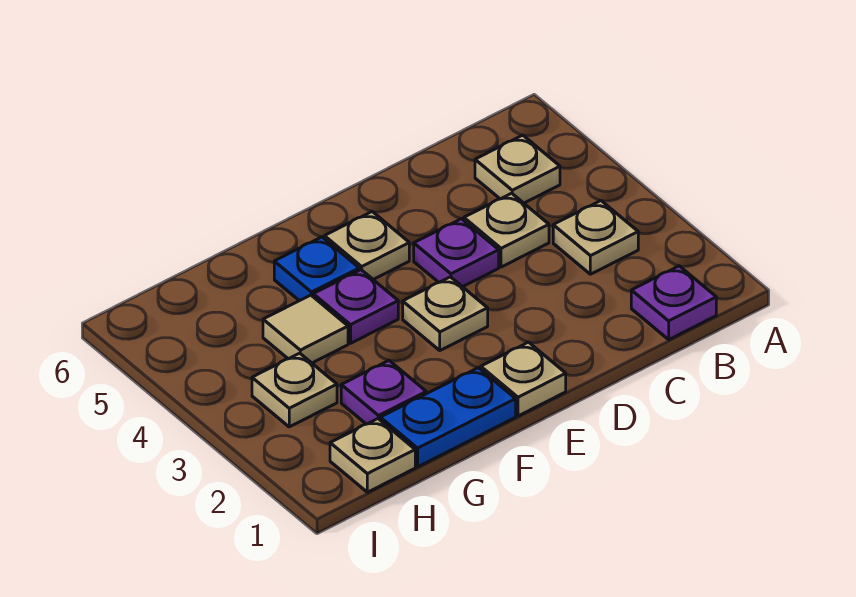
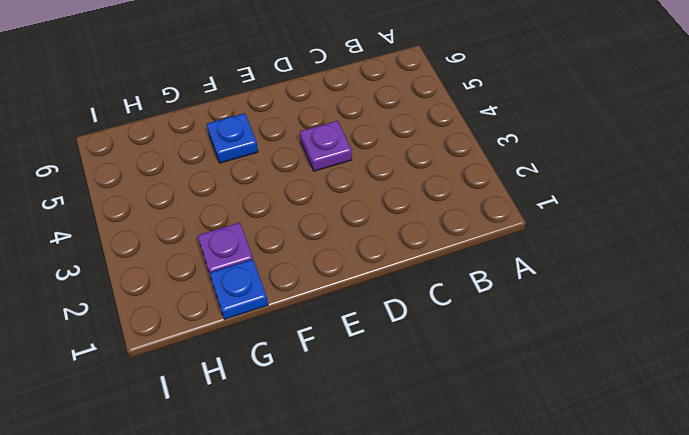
blue plate G1 level 1 -> blue plate F1:G1 level 1
none -> purple plate B1 level 1
none -> tan plate B3 level 1
none -> tan plate B5 level 1

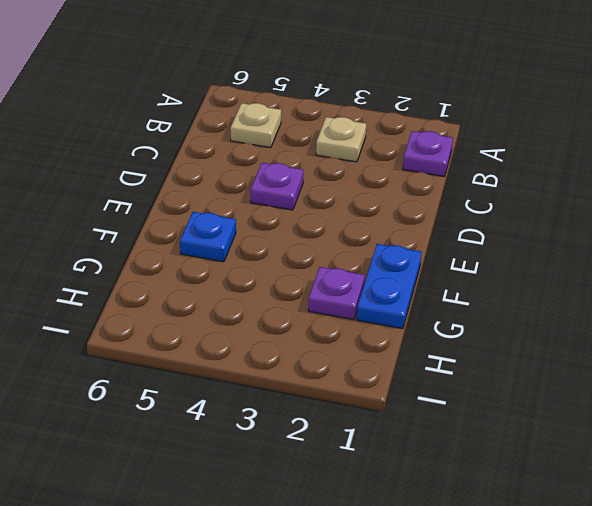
none -> tan plate C4 level 1
none -> tan plate E1 level 1
none -> tan plate E3 level 1

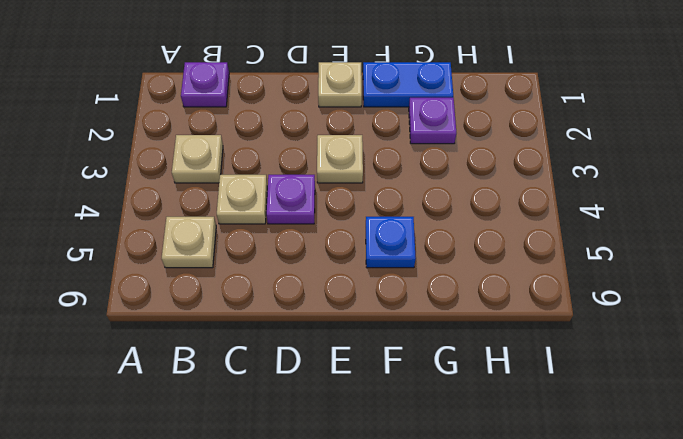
none -> tan plate E5 level 1
none -> purple plate F4 level 1
none -> tan tile G4 level 1

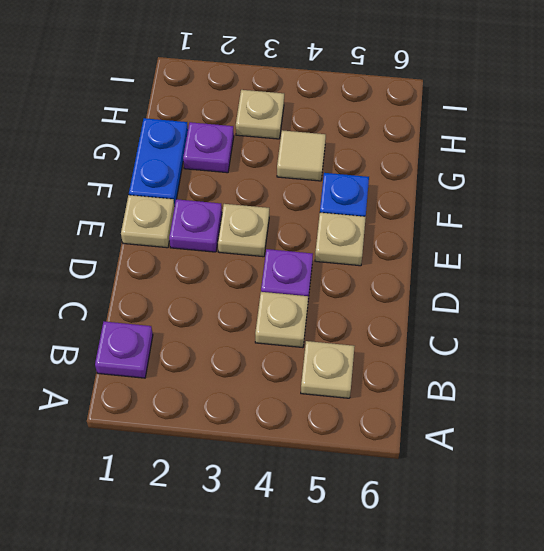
purple plate E2 level 1 -> purple plate F4 level 1
none -> tan plate B3 level 1
none -> tan plate H1 level 1

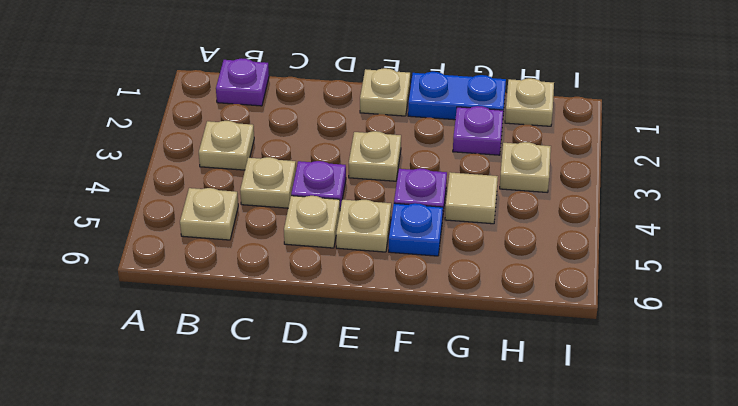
tan plate D5 level 1 -> none

